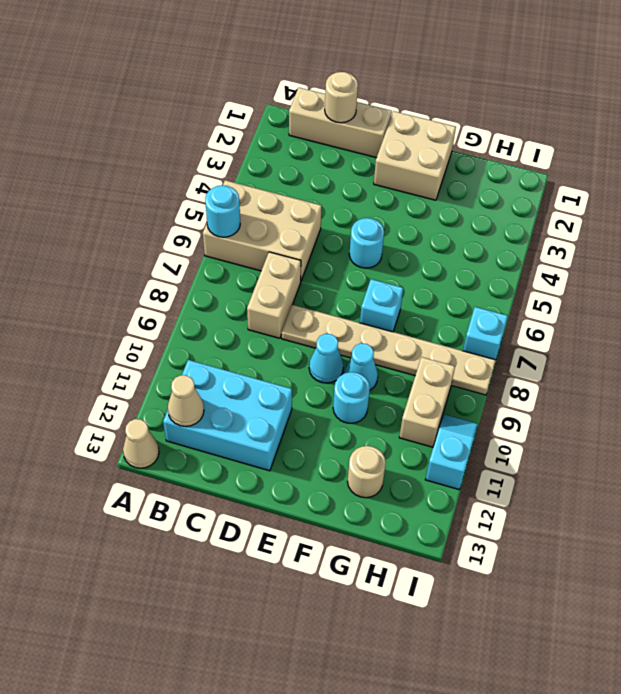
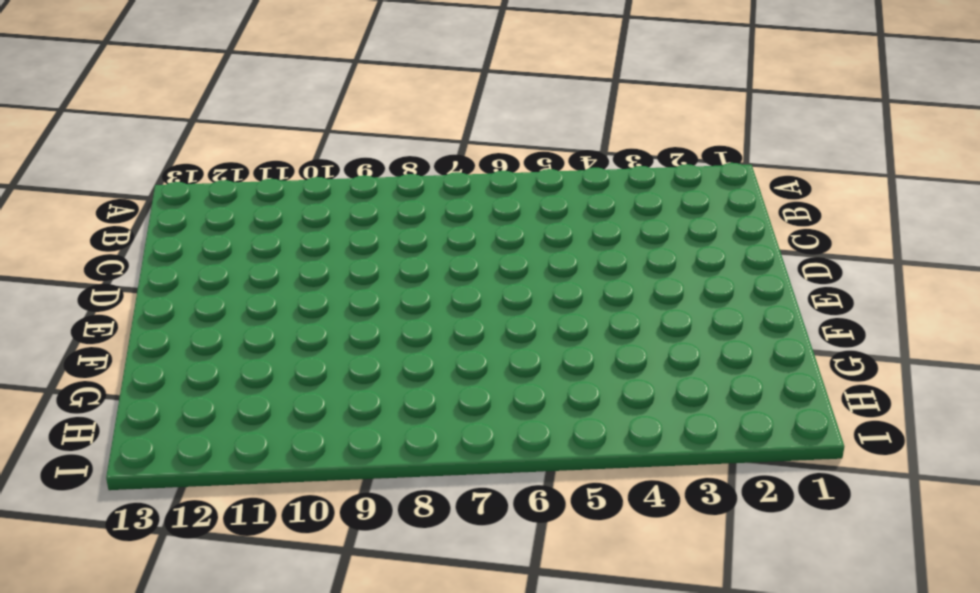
none -> tan brick A5:C6 level 1
none -> tan cone A13 level 1
none -> tan brick B1:D1 level 1

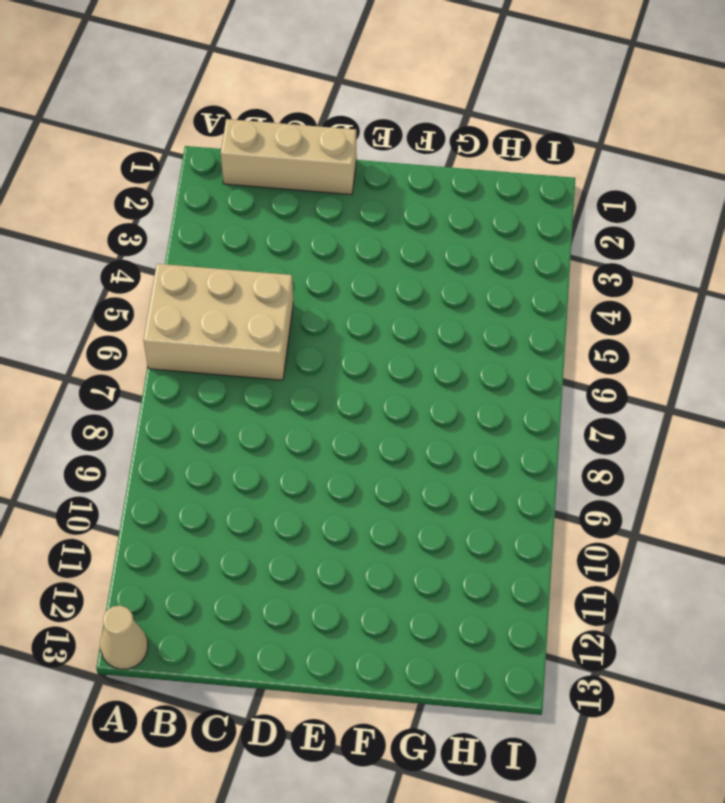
none -> cyan brick B11:D12 level 1
none -> tan brick C7:C8 level 1
none -> tan plate D8:I8 level 1

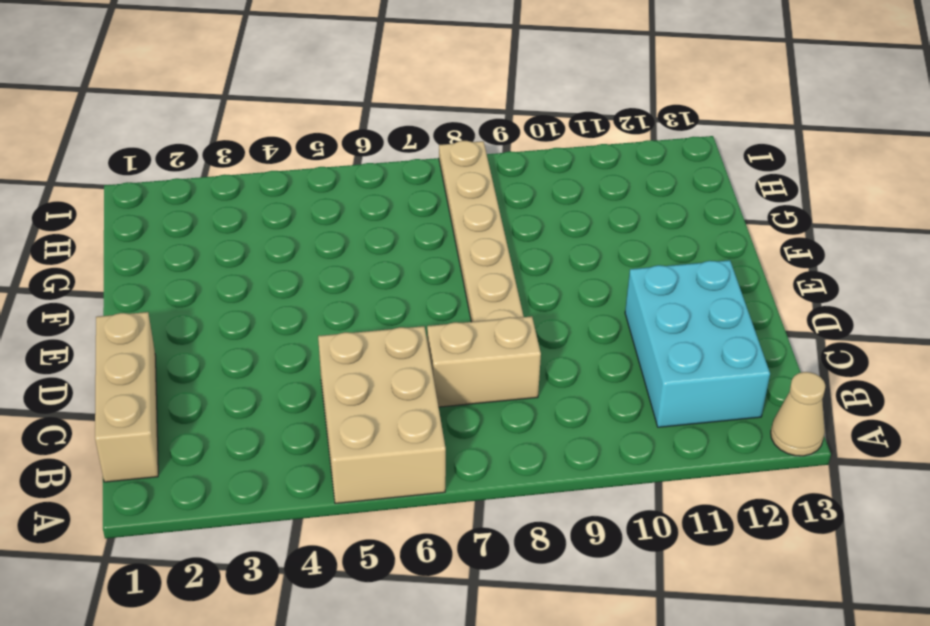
none -> tan brick E1:F2 level 1
none -> cyan round brick E5 level 1
none -> cyan cone E9 level 1

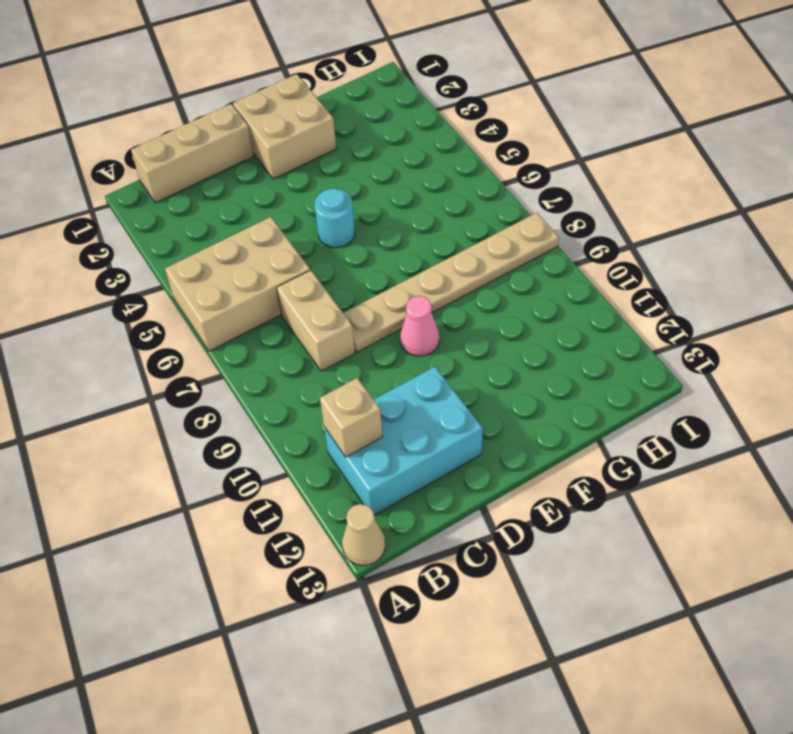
tan brick B11 level 2 -> none
pink cone E9 level 1 -> cyan cone E9 level 1
none -> cyan brick F7 level 1
none -> cyan cone F9 level 1
none -> cyan round brick F10 level 1

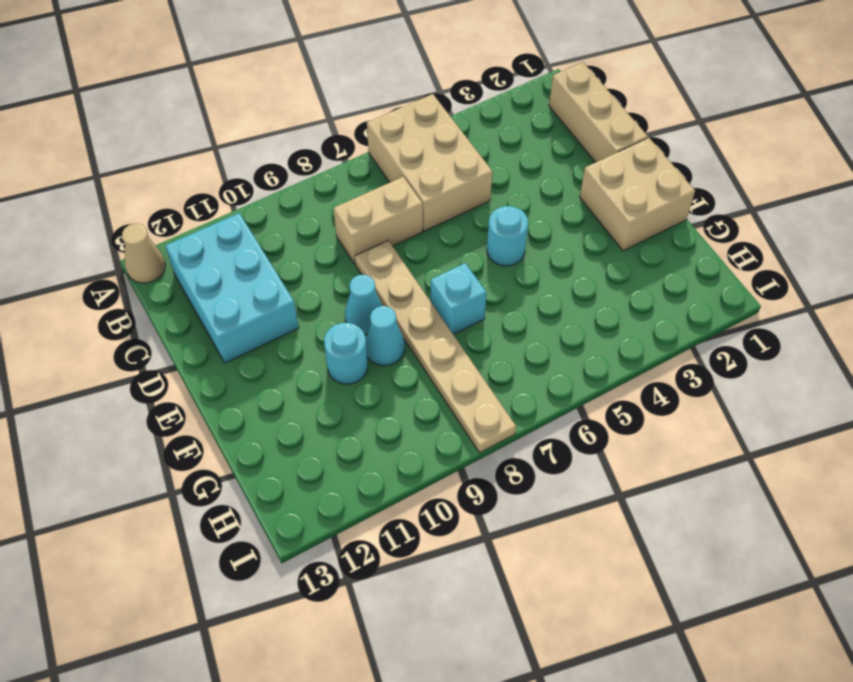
none -> tan round brick G12 level 1
none -> tan brick H9:H10 level 1
none -> cyan brick I7 level 1

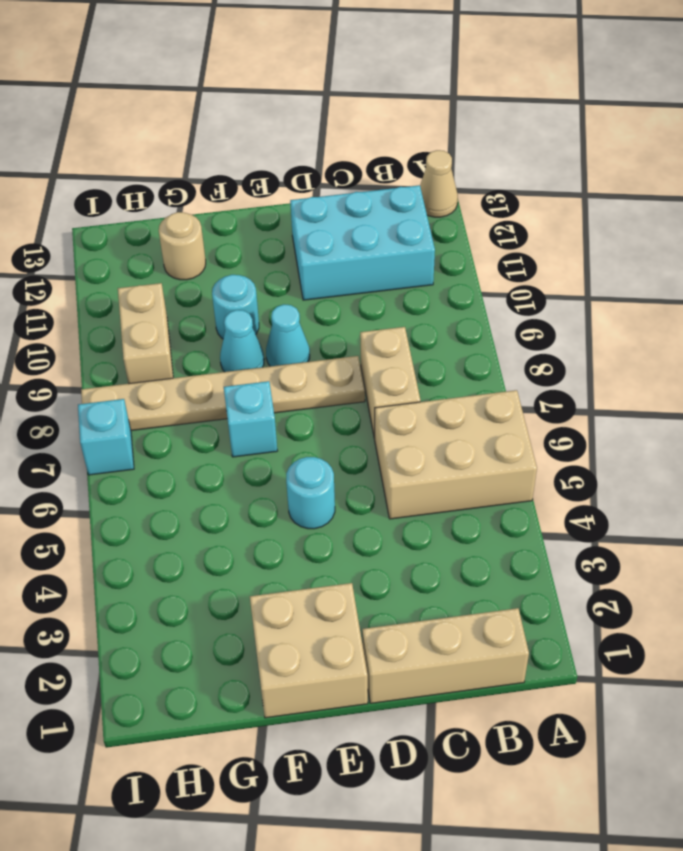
none -> cyan slope I10:I11 level 1 top 11
none -> cyan round brick A6 level 2
none -> tan cone B12 level 2

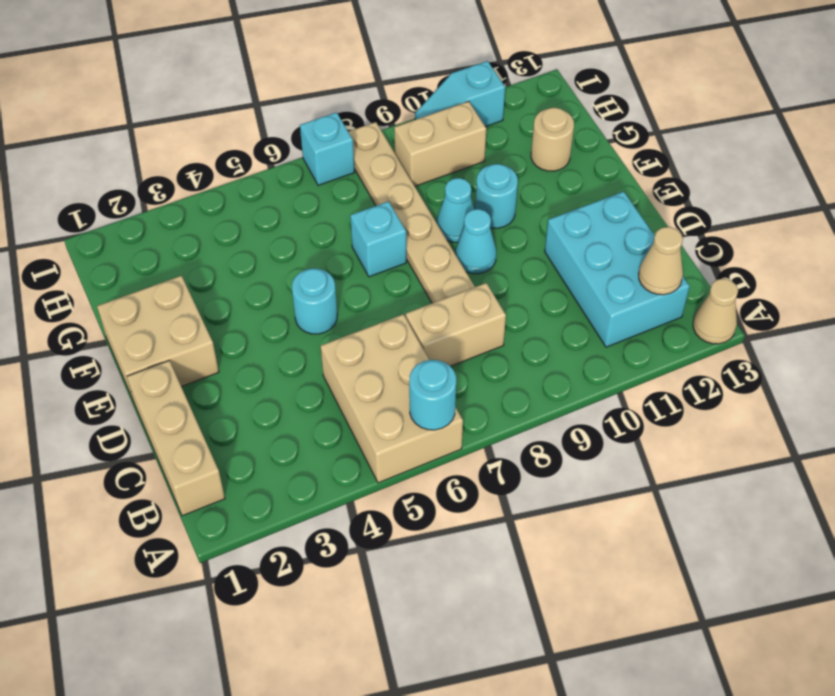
none -> tan round brick C1 level 2

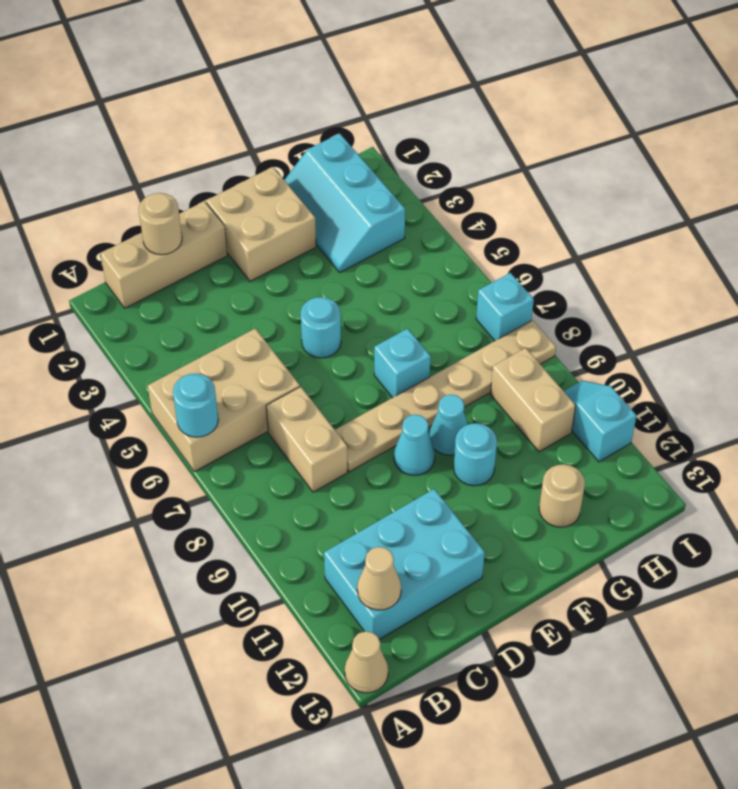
cyan slope G1:H3 level 1 top H -> none

